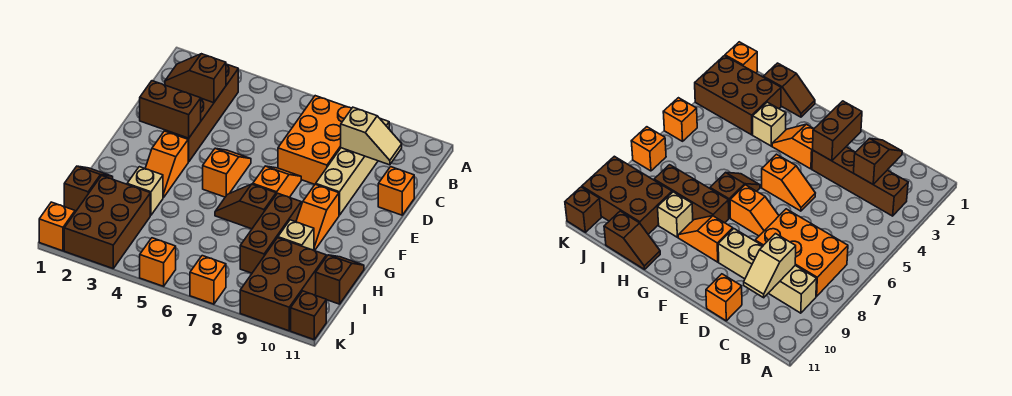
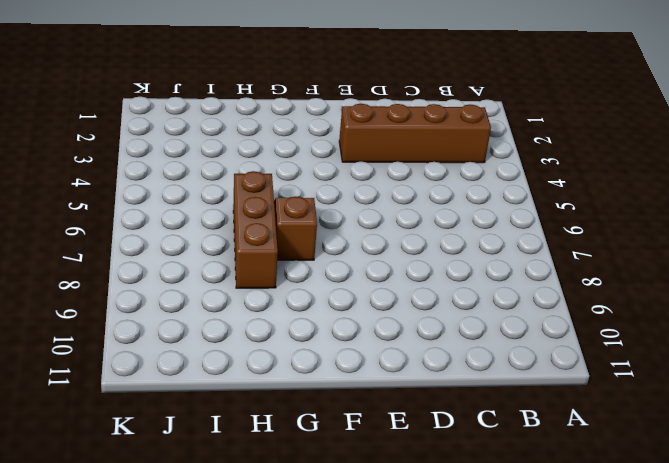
brown brick H6:H8 level 1 -> brown brick G8:I8 level 1
none -> orange brick B7:D8 level 1
none -> tan brick B9:E9 level 1
none -> orange brick D11 level 1

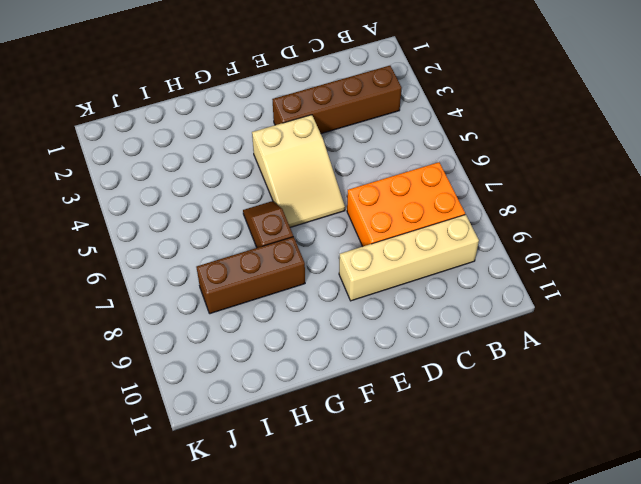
tan slope E4:F6 level 1 top 4 -> orange slope E5:F5 level 1 top F
none -> orange brick D11 level 1
none -> orange slope E7:F7 level 1 top F
none -> orange slope F3:G3 level 1 top F

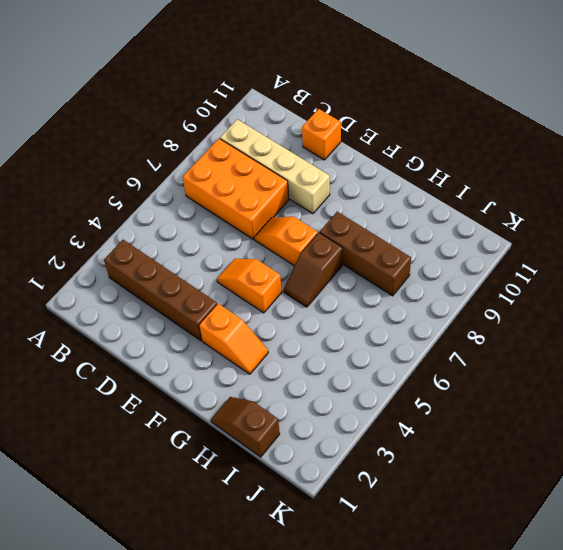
none -> orange slope F9:G9 level 1 top F
none -> tan brick H3 level 1
none -> tan brick H9 level 1

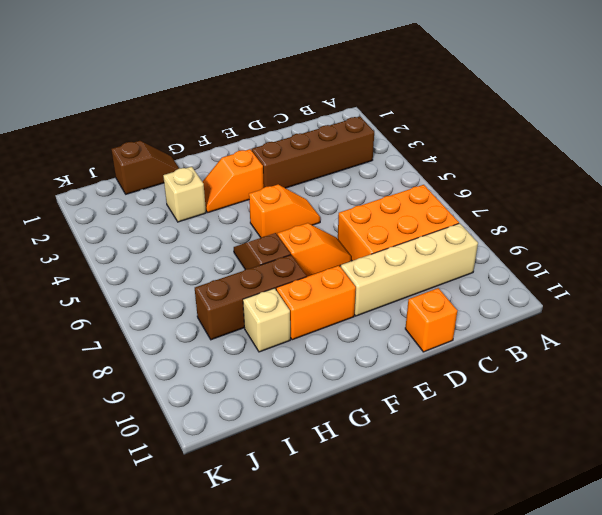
orange brick F9:G9 level 1 -> orange slope F9:G9 level 1 top F
none -> brown slope H11:I11 level 1 top I
none -> brown brick I2:K3 level 1
none -> brown brick I9:K10 level 1

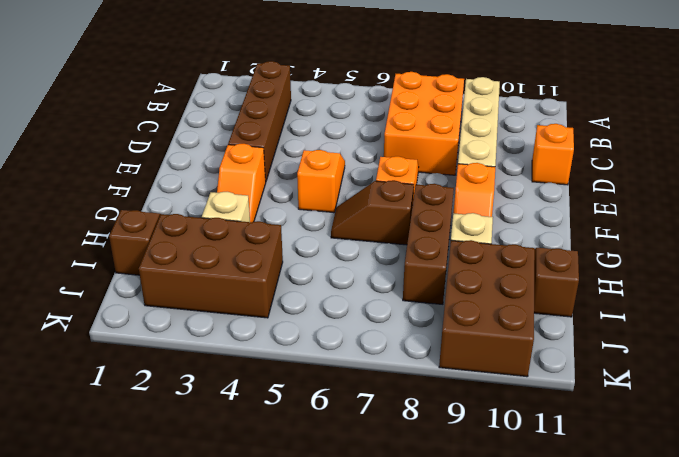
brown brick I2:J4 level 1 -> brown brick I2:K3 level 1
none -> orange brick K1 level 1
none -> orange brick K5 level 1
none -> orange brick K7 level 1

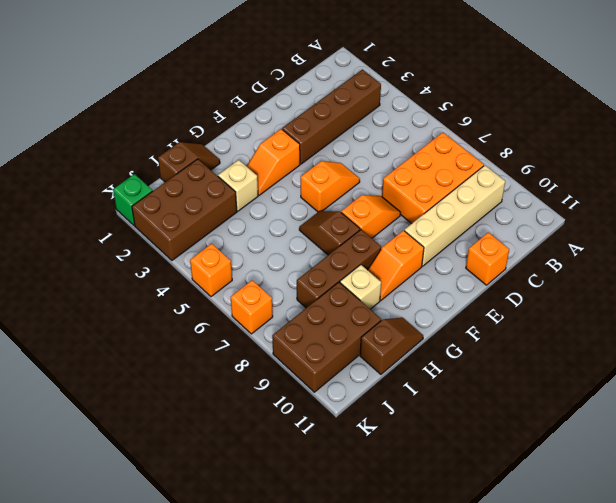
green brick K1 level 1 -> orange brick K1 level 1
none -> brown brick K11 level 1
none -> brown slope C2:C3 level 2 top 3
none -> tan slope C9:C10 level 2 top 9

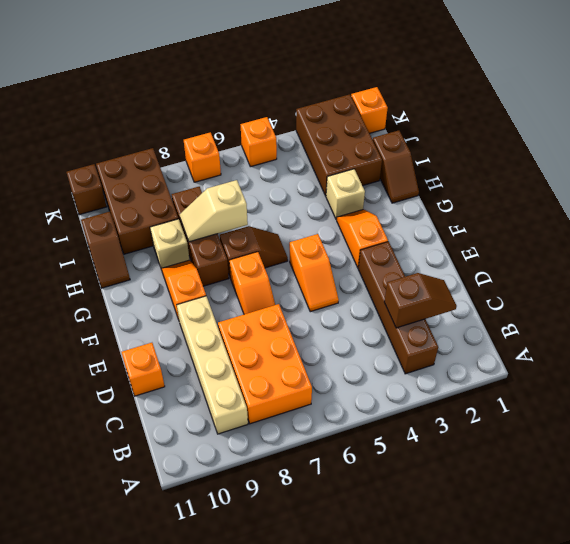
tan slope H7:H8 level 2 top 7 -> tan slope C9:C10 level 2 top 9
none -> brown brick E2:E3 level 2

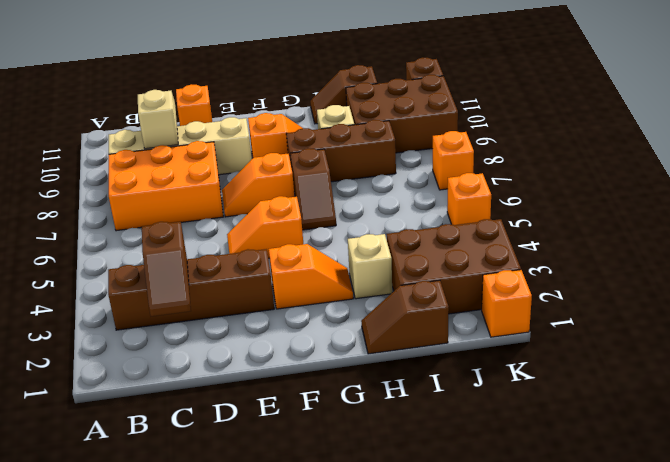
none -> brown brick E2:E3 level 2

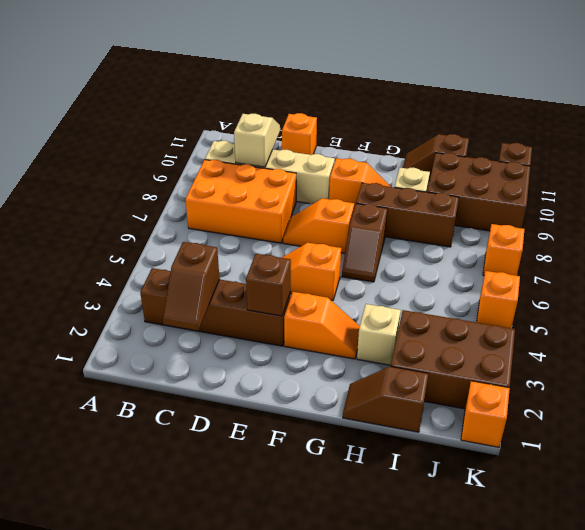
brown brick E3 level 2 -> brown brick E2:E3 level 2

